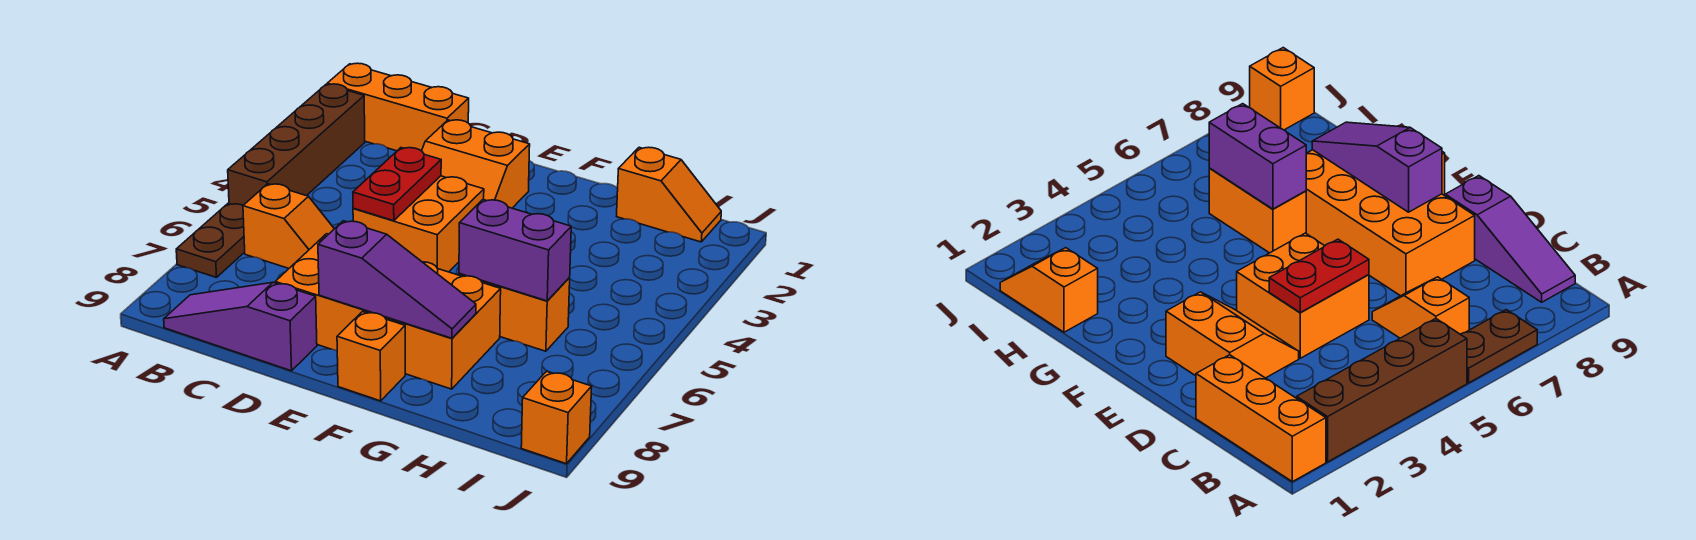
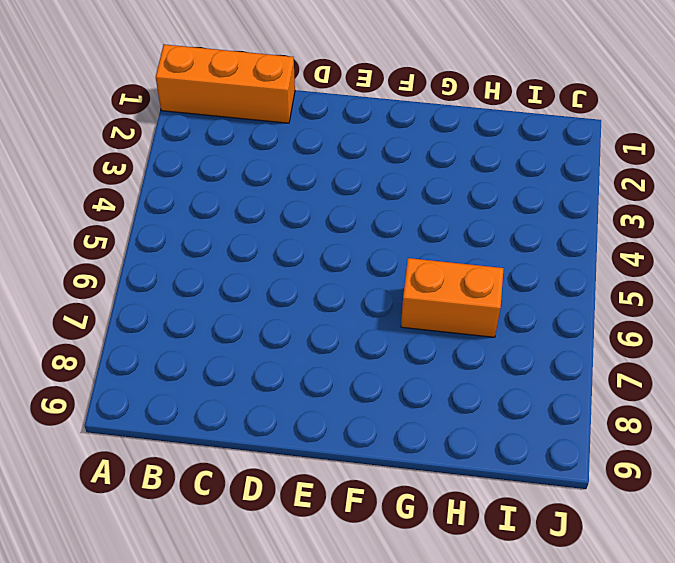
none -> brown brick A2:A5 level 1
none -> brown plate A6:A7 level 1
none -> orange slope B6:C6 level 1 top B

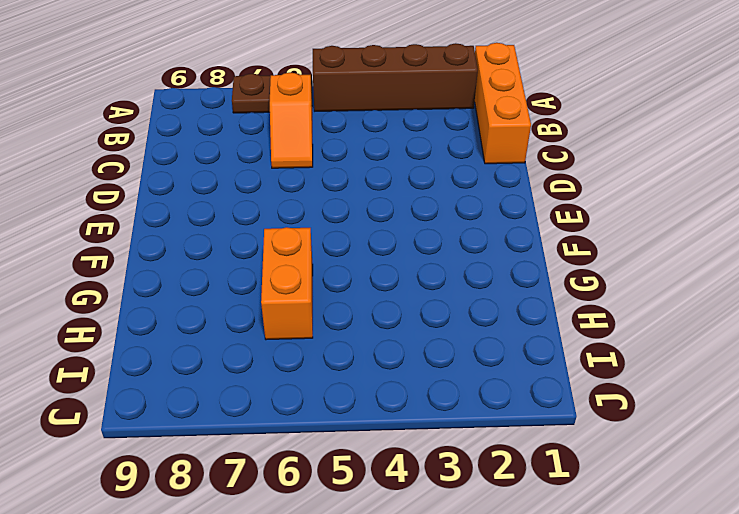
none -> purple slope B9:D9 level 1 top D
none -> orange slope D2:E3 level 1 top 2
none -> orange brick D4:E5 level 1

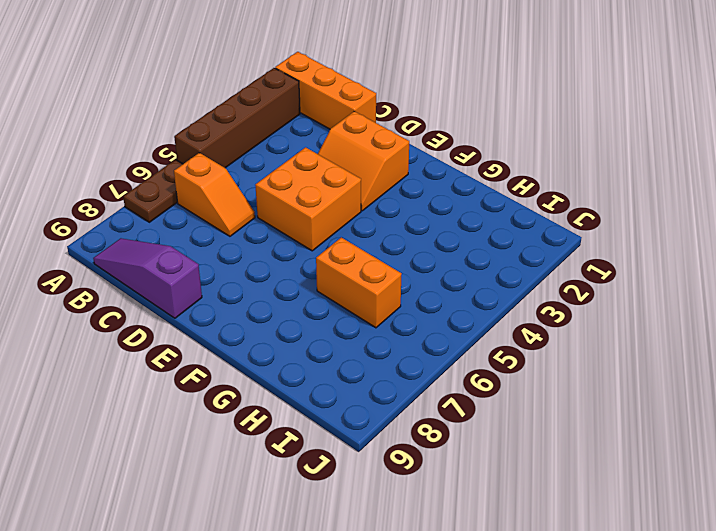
none -> orange brick D7:G8 level 1
none -> orange brick F9 level 1
none -> orange slope H1:I1 level 1 top H

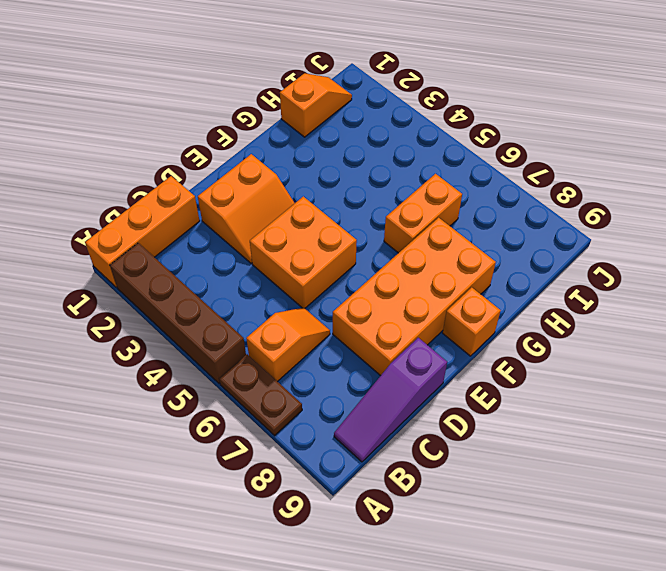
none -> orange brick J9 level 1
none -> red plate D4:D5 level 2
none -> purple slope E8:G8 level 2 top E

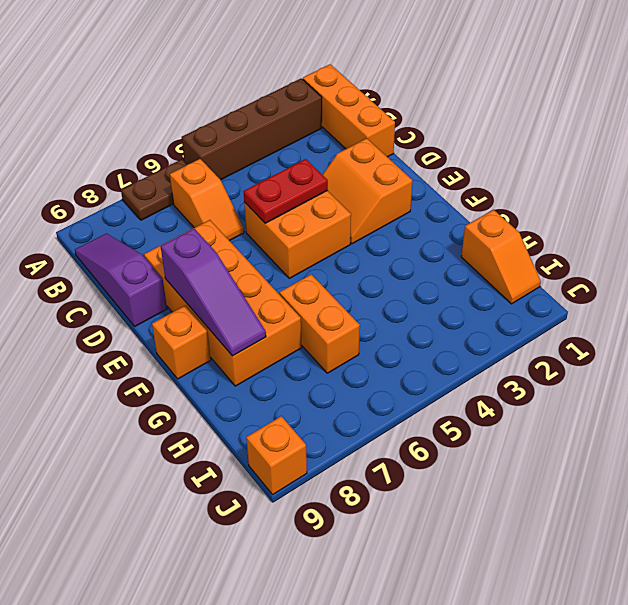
none -> purple brick G6:H6 level 2

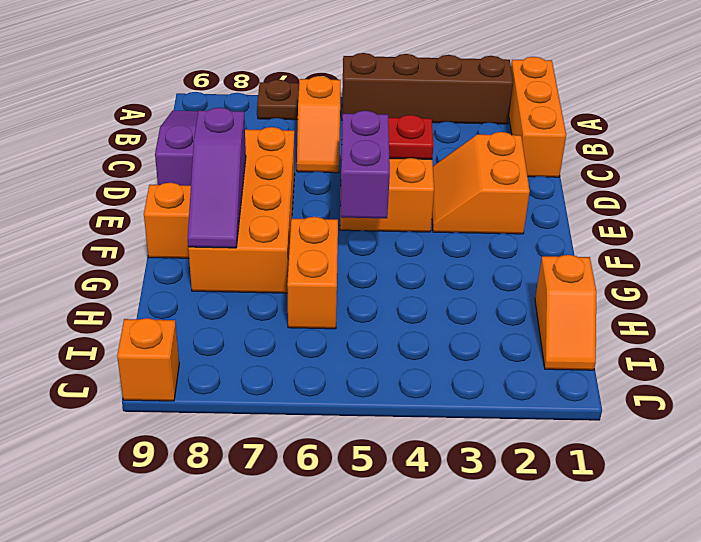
purple brick E5:F5 level 2 -> purple brick G6:H6 level 2

